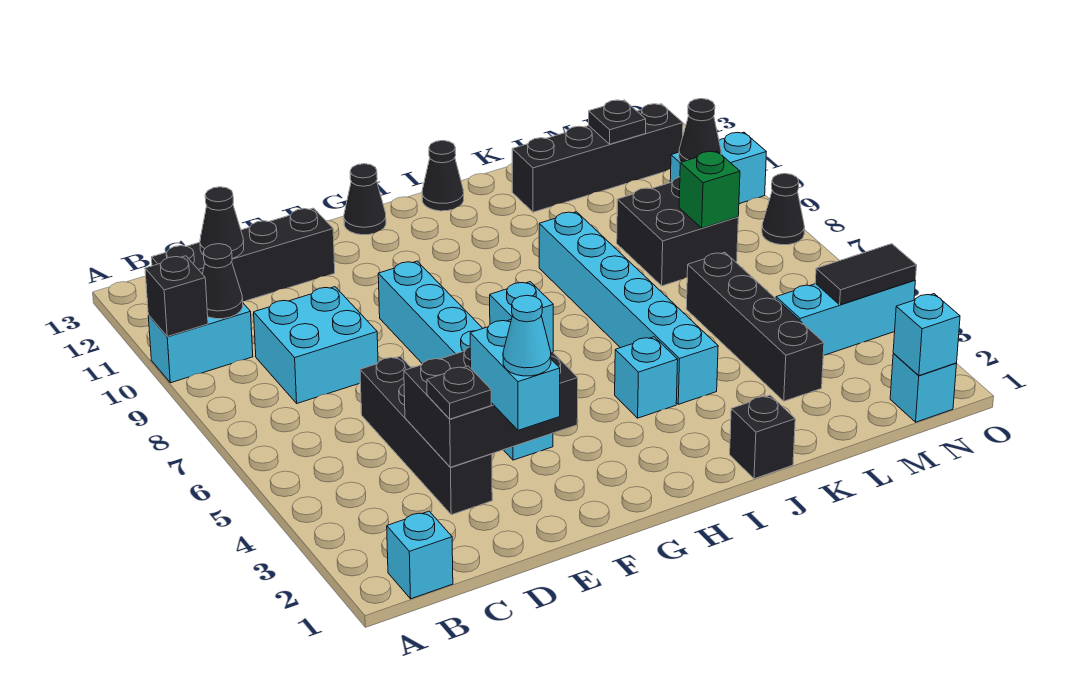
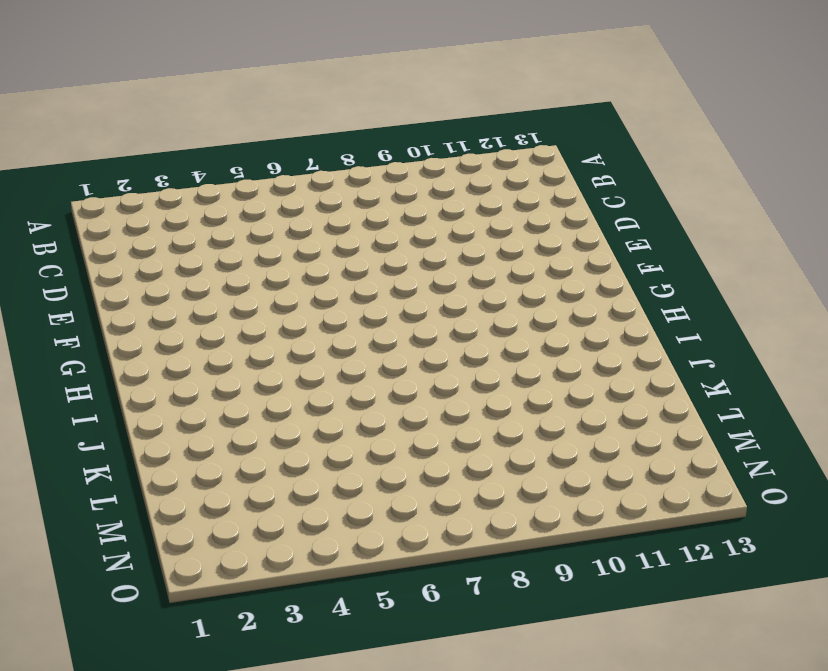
none -> cyan brick A10:B10 level 1
none -> cyan brick B1 level 1
none -> black brick B12:E12 level 1
none -> cyan brick C8:D9 level 1

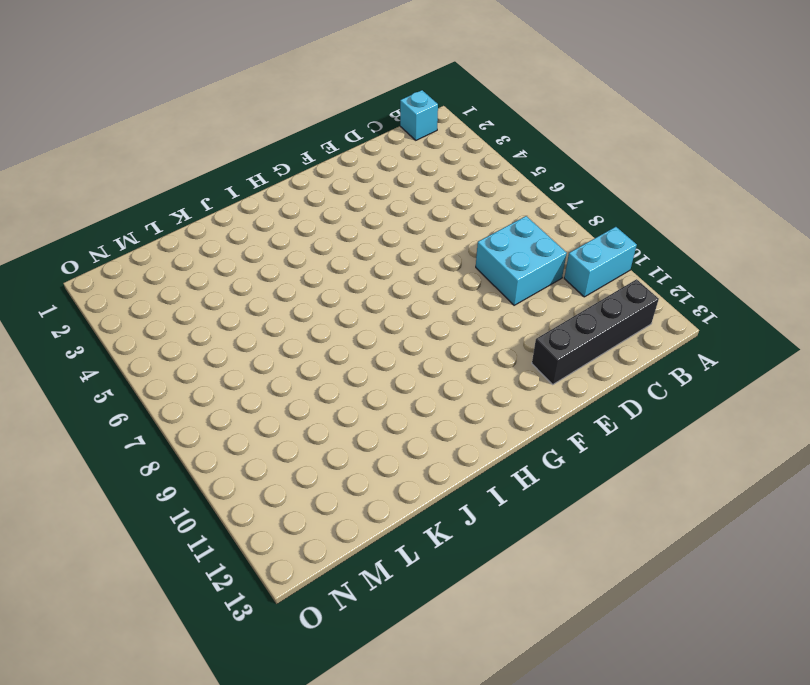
none -> black brick D3:D6 level 1
none -> cyan brick F4:F9 level 1
none -> black cone G13 level 1
none -> cyan brick I4 level 1

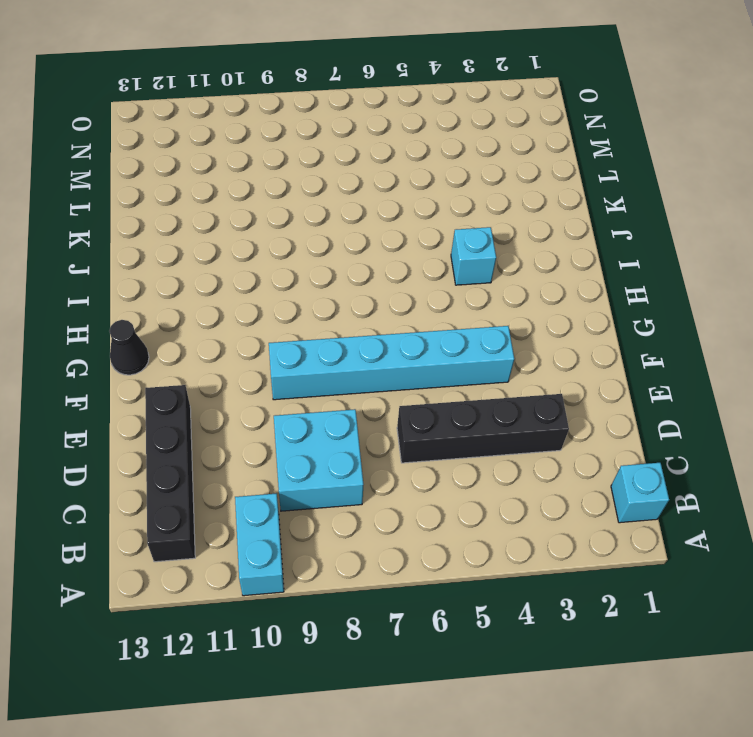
none -> black cone I13 level 1
none -> black brick J1 level 1
none -> cyan brick J4:J9 level 1
none -> black brick K12:N12 level 1

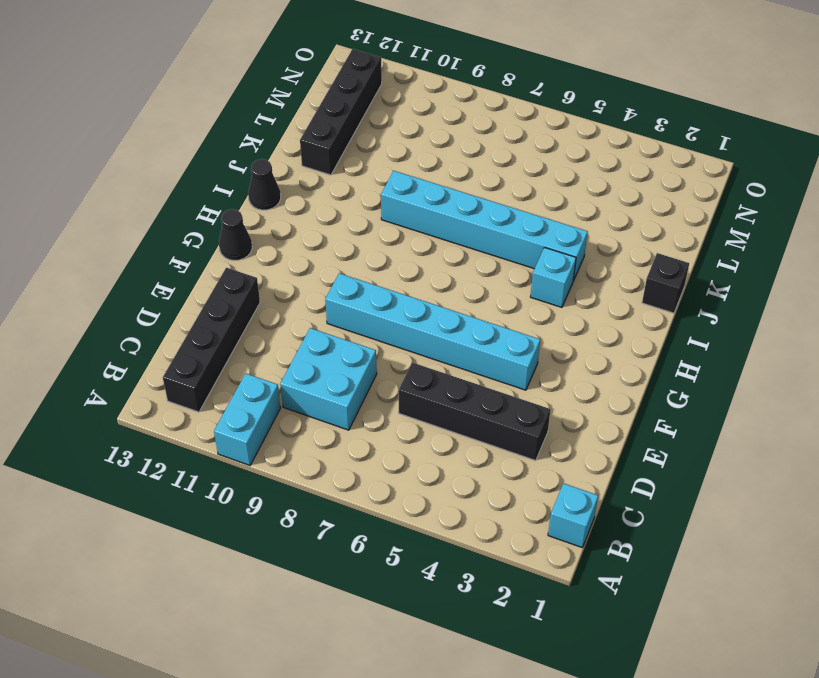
none -> black brick L3:L6 level 1
none -> black brick L8:M9 level 1
none -> cyan brick M4:O4 level 1
none -> cyan brick N1 level 1

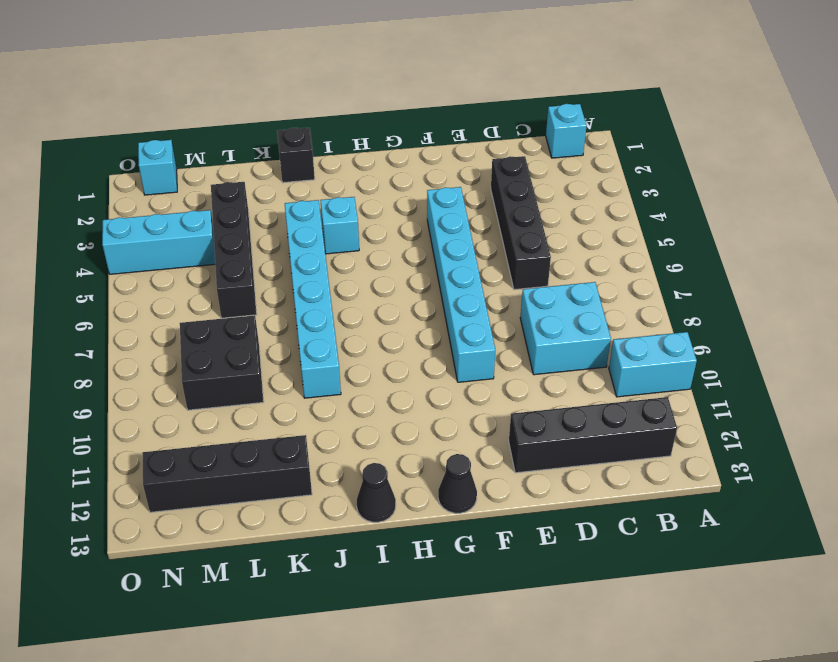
none -> cyan brick N10:O10 level 1
none -> black cone O8 level 1
none -> black brick A10 level 2
none -> black cone B10 level 2

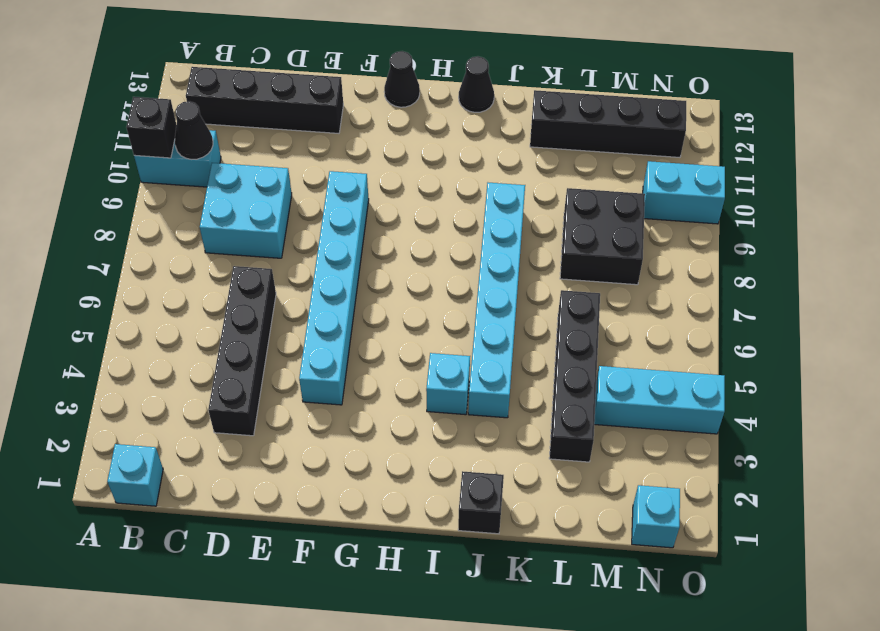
none -> black cone O8 level 1
none -> black cone C12 level 2
none -> black brick D3:F4 level 2
none -> green brick M8 level 2

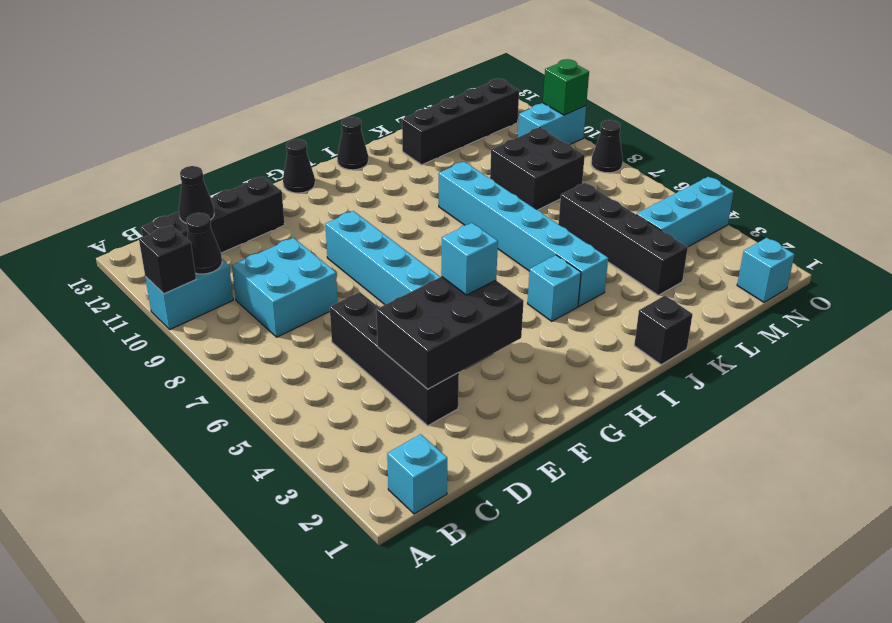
green brick O10 level 2 -> green brick M8 level 2
none -> black plate M12 level 2
none -> cyan brick N1 level 2
none -> black tile N4:O4 level 2
none -> black cone N10 level 2

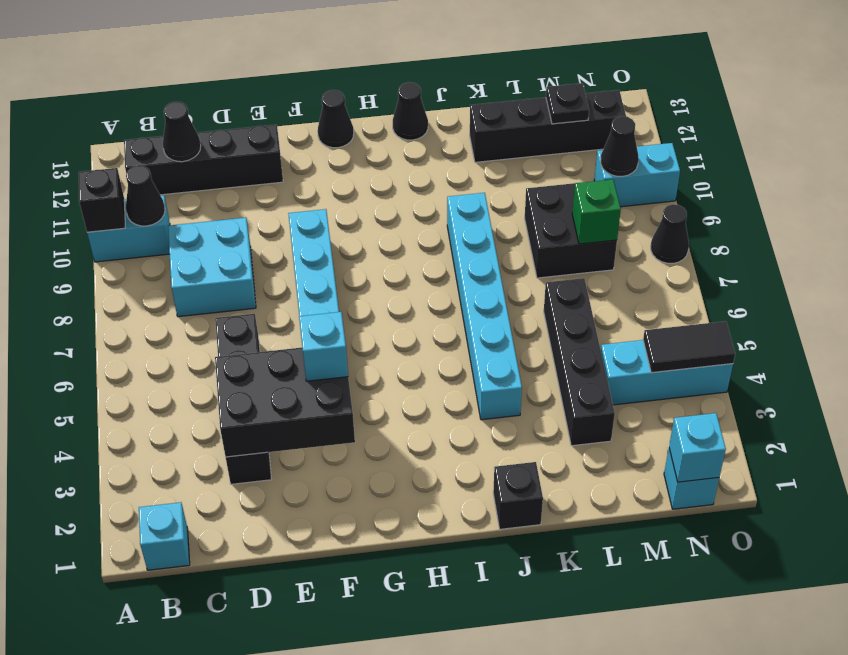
none -> cyan brick I4 level 1
none -> black plate D3 level 3
none -> cyan brick E2:E3 level 3
none -> cyan cone E2 level 4

